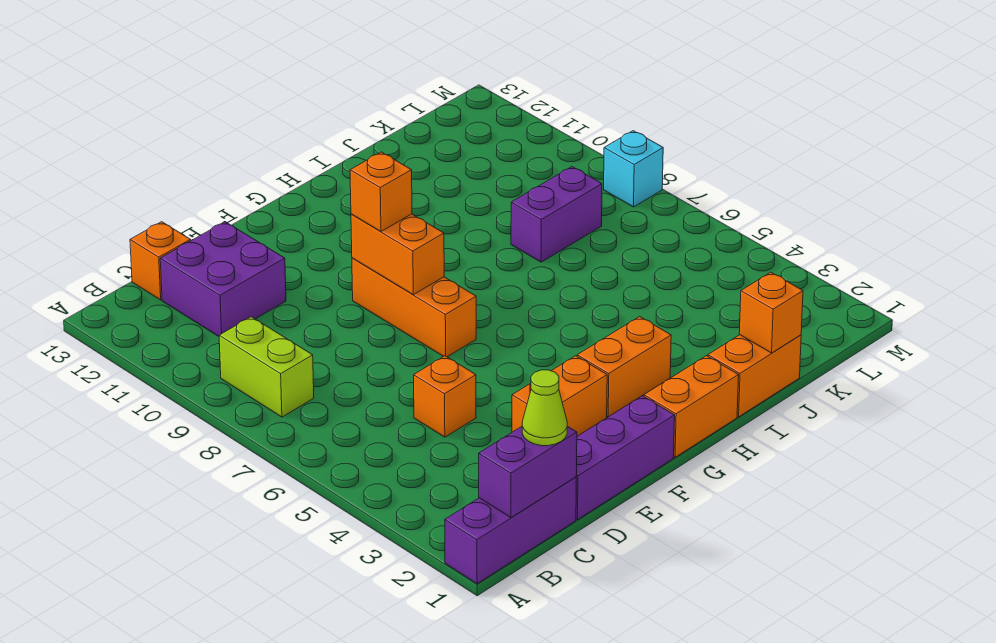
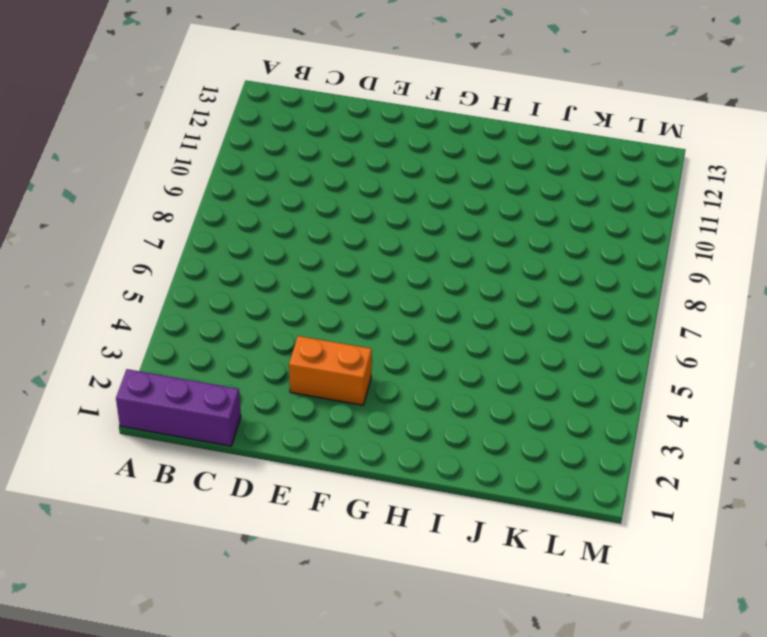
none -> lime brick B8:B9 level 1
none -> purple brick C11:D12 level 1
none -> orange brick C13 level 1

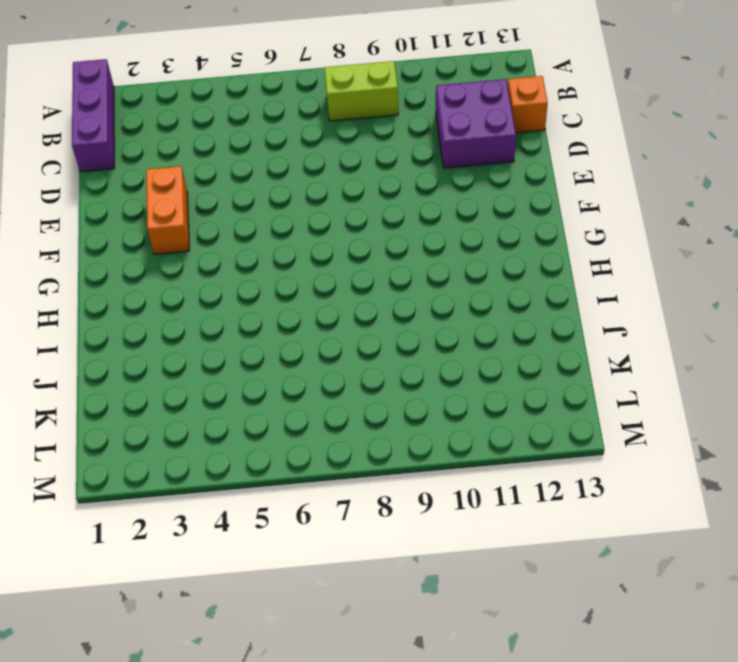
none -> purple brick D1:F1 level 1
none -> orange brick D5 level 1
none -> orange brick F7:F9 level 1

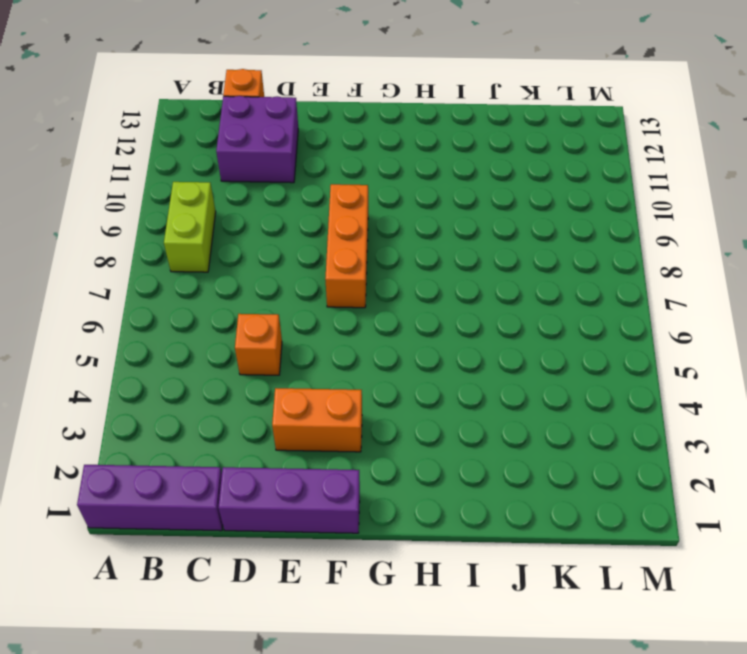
none -> orange brick G1:H1 level 1
none -> orange brick G3:H3 level 1
none -> orange brick I1:J1 level 1

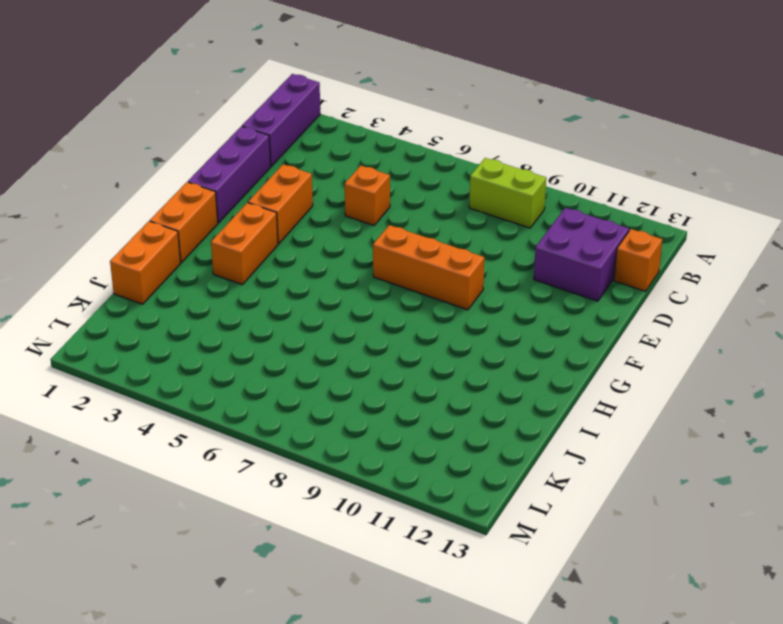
none -> purple brick J8:K8 level 1
none -> cyan brick M8 level 1
none -> purple brick B1:C1 level 2

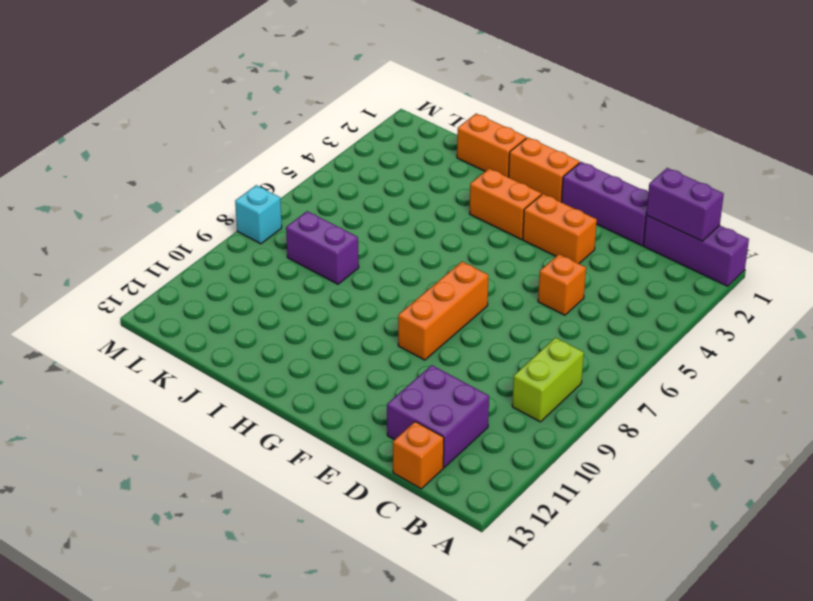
none -> orange brick F8:F9 level 2
none -> orange brick J1 level 2
none -> lime cone C1 level 3

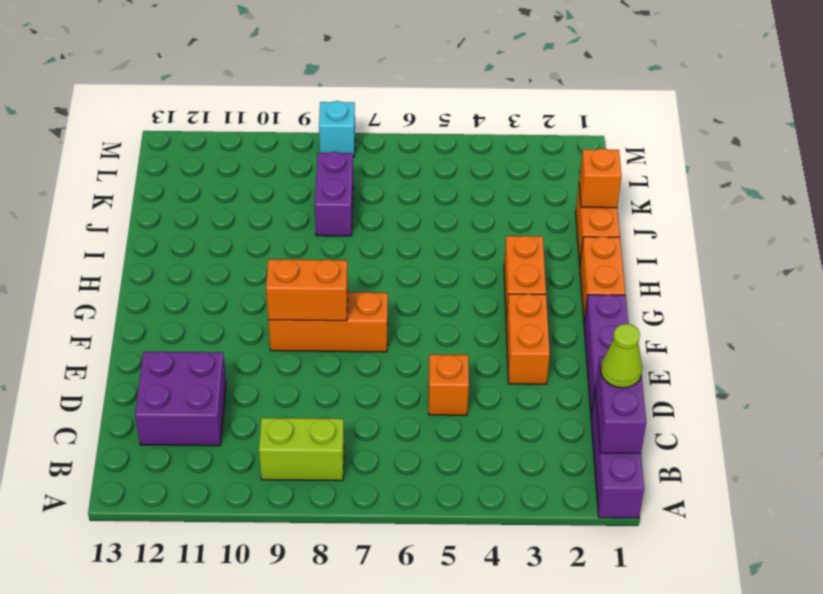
none -> orange brick C13 level 1
none -> orange brick F9 level 3

